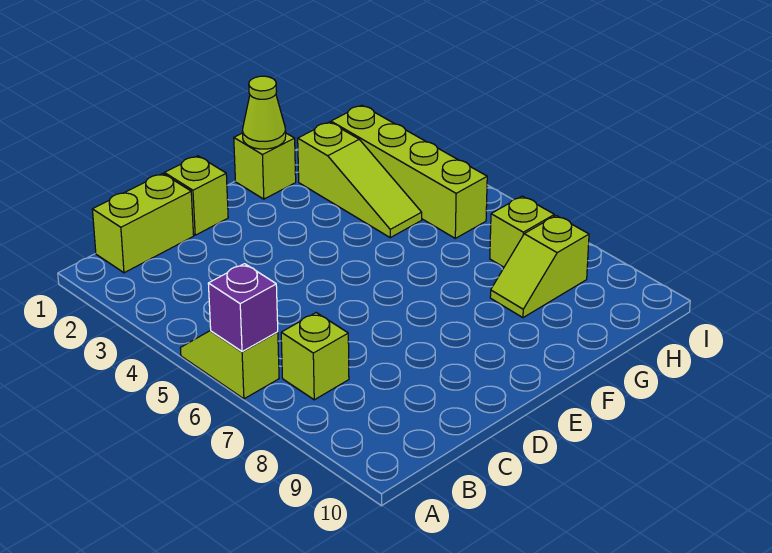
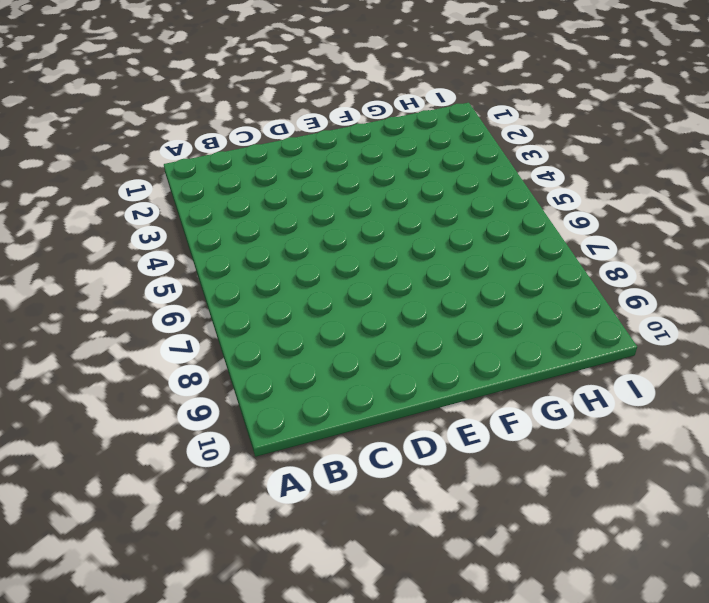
none -> lime slope A5:A6 level 1 top 6
none -> lime brick B1:C1 level 1

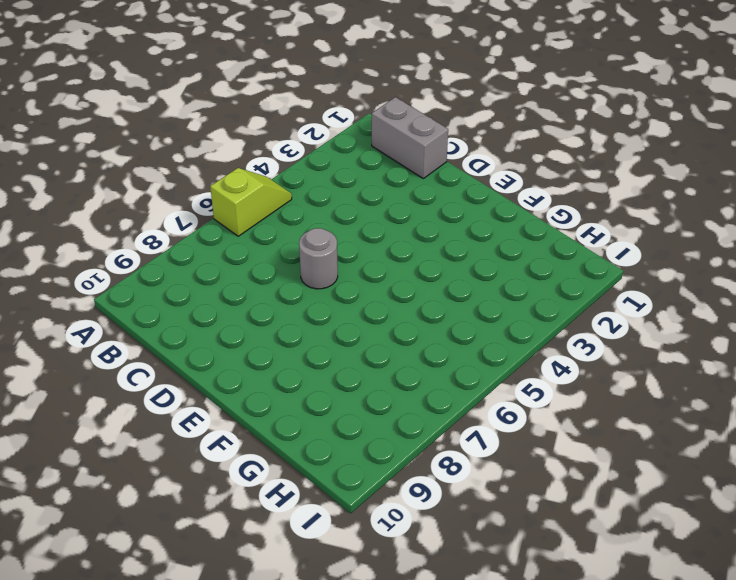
grey brick B1:C1 level 1 -> lime brick B1:C1 level 1
grey round brick D6 level 1 -> none
none -> lime brick B7 level 1
none -> lime brick D1 level 1

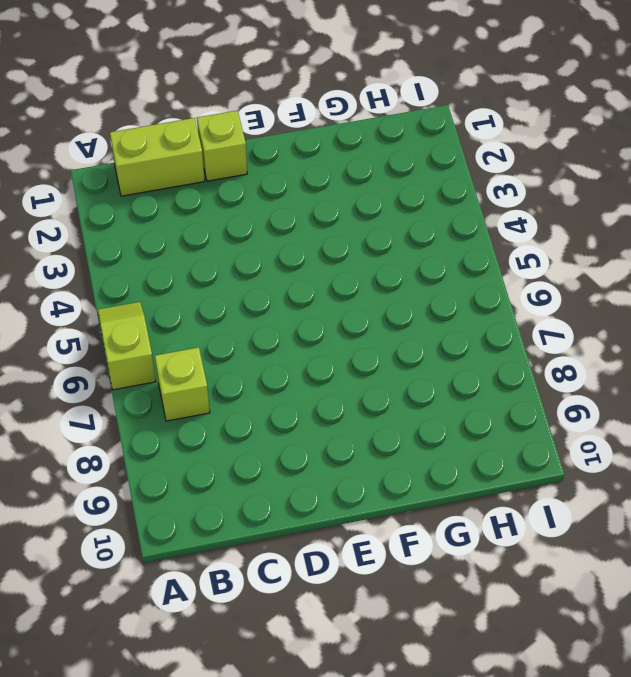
none -> lime brick F1 level 1
none -> lime slope G2:G4 level 1 top 2

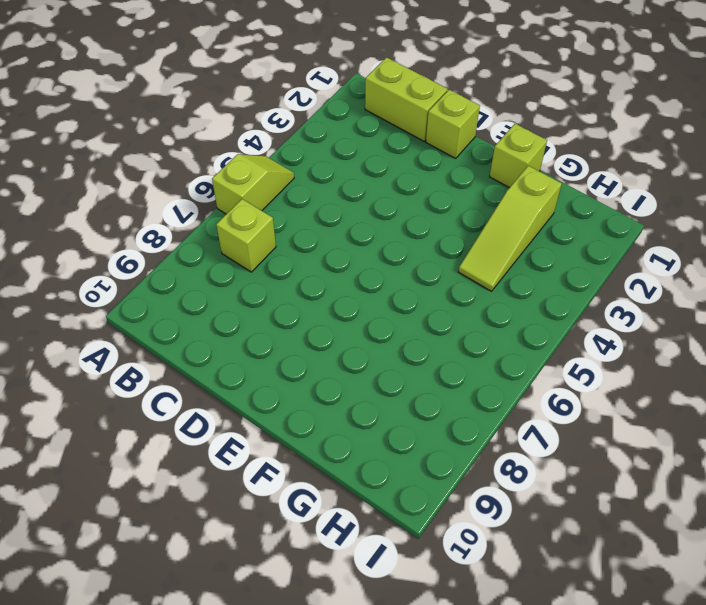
none -> lime slope G8:H8 level 1 top H
none -> lime brick H2:H5 level 1

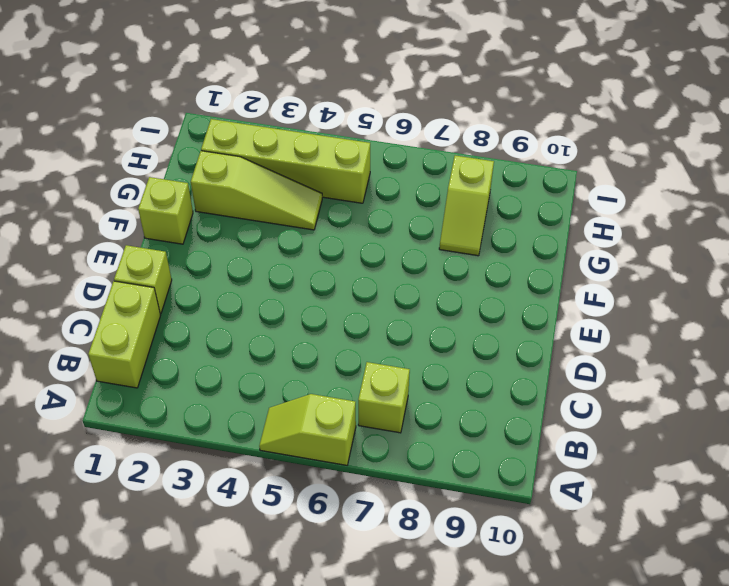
none -> lime brick H7 level 1
none -> purple brick A6 level 2

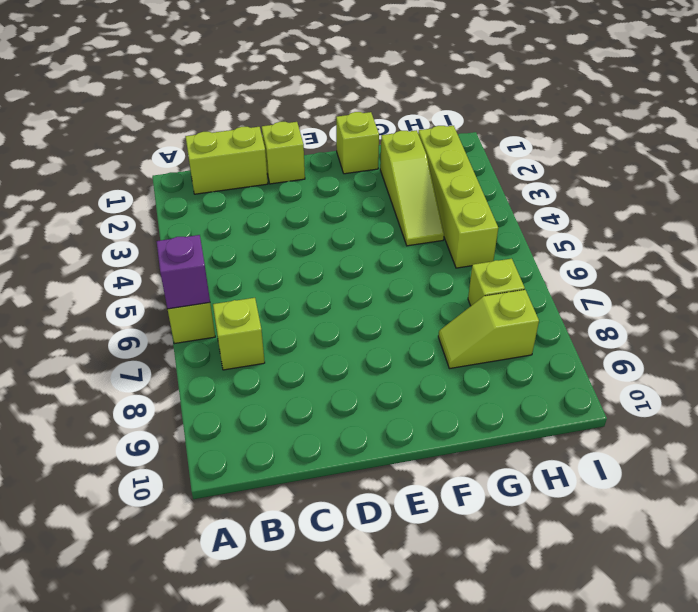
none -> lime cone F1 level 2

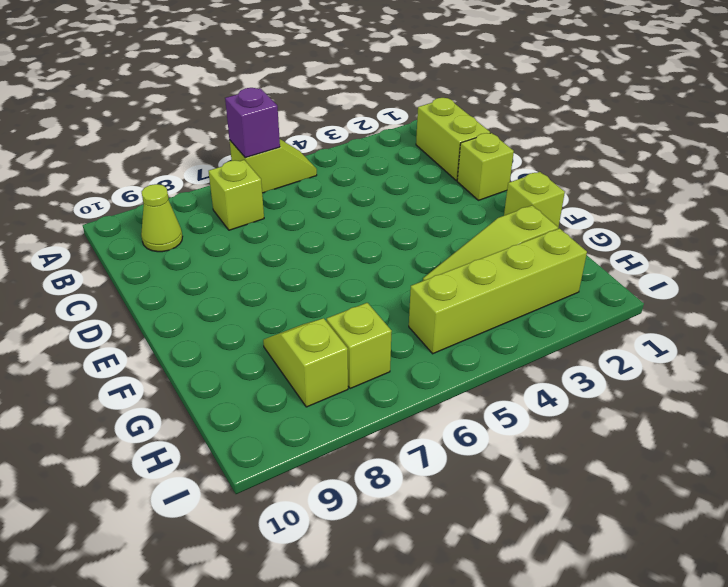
lime cone B9 level 1 -> lime cone F1 level 2

